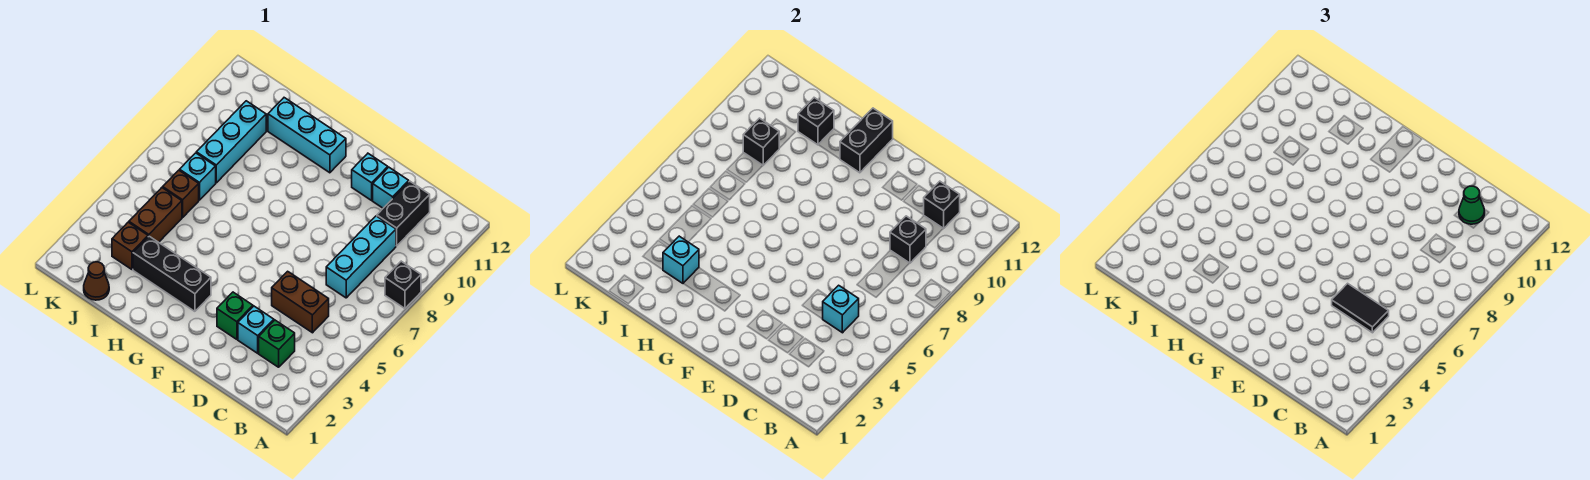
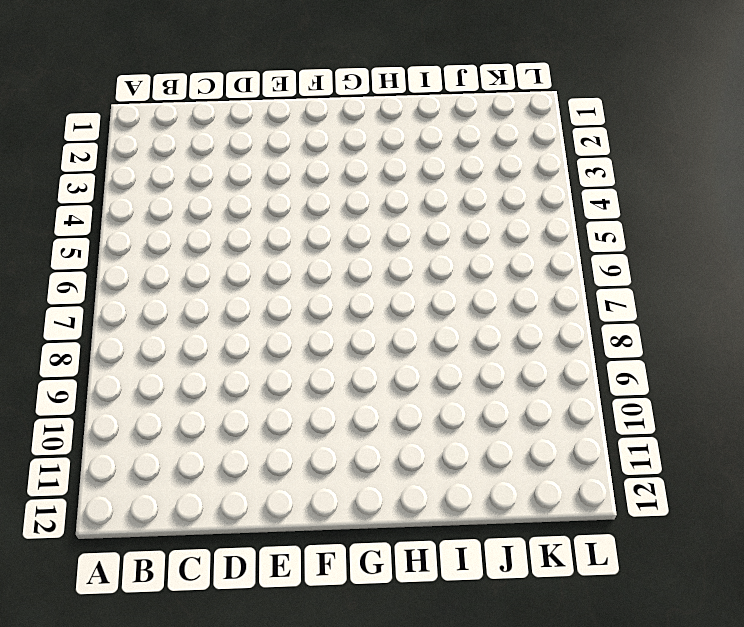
none -> black brick A8 level 1
none -> green brick C3 level 1
none -> brown brick C5:D5 level 1

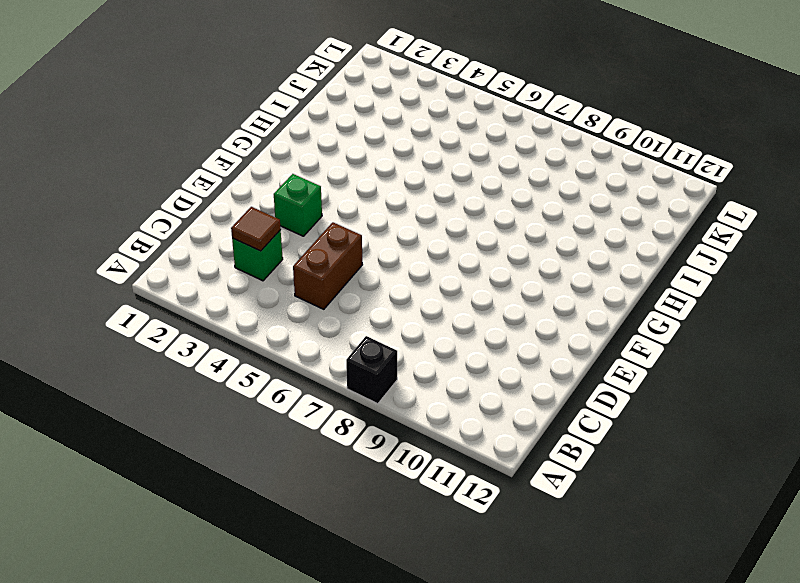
brown tile C3 level 2 -> none
none -> cyan brick C7:C9 level 1
none -> black brick C10:C11 level 1
none -> cyan brick D3 level 1

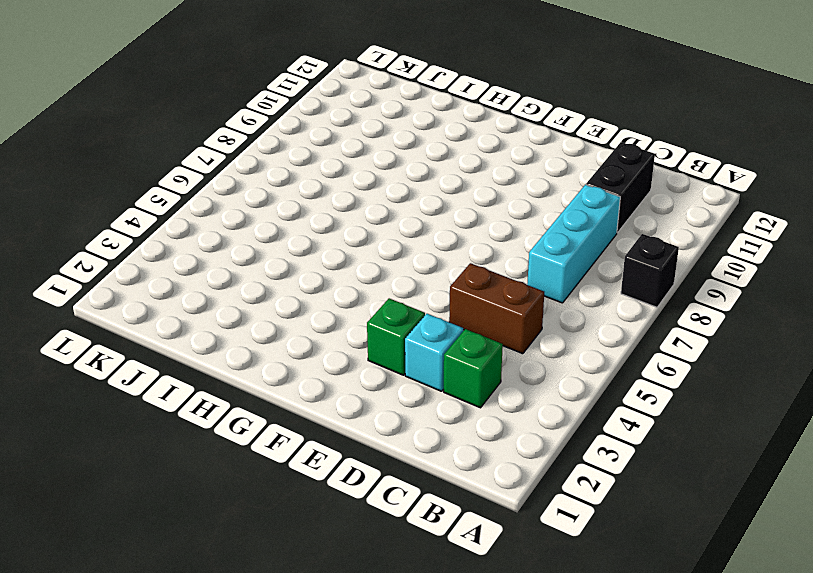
none -> cyan brick D11 level 1
none -> cyan brick E11 level 1
none -> black brick G3:I3 level 1

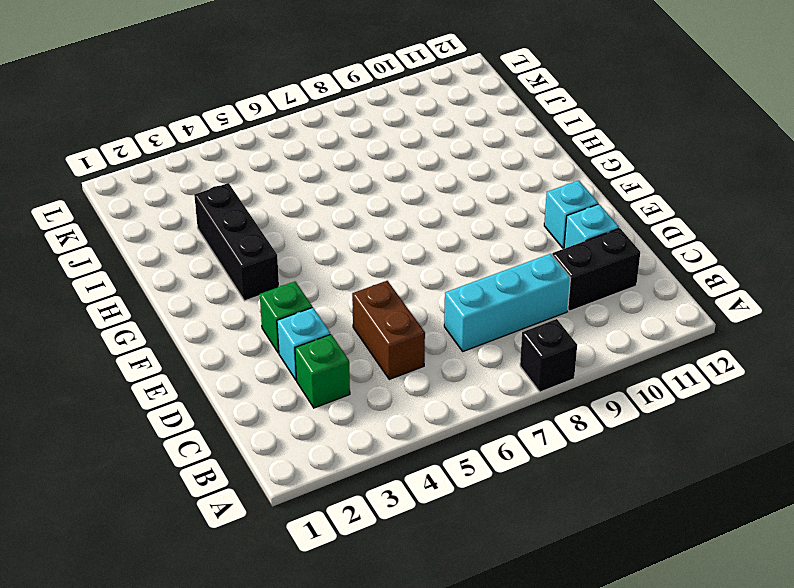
none -> cyan brick G11:I11 level 1
none -> brown cone J1 level 1
none -> brown brick J3 level 1

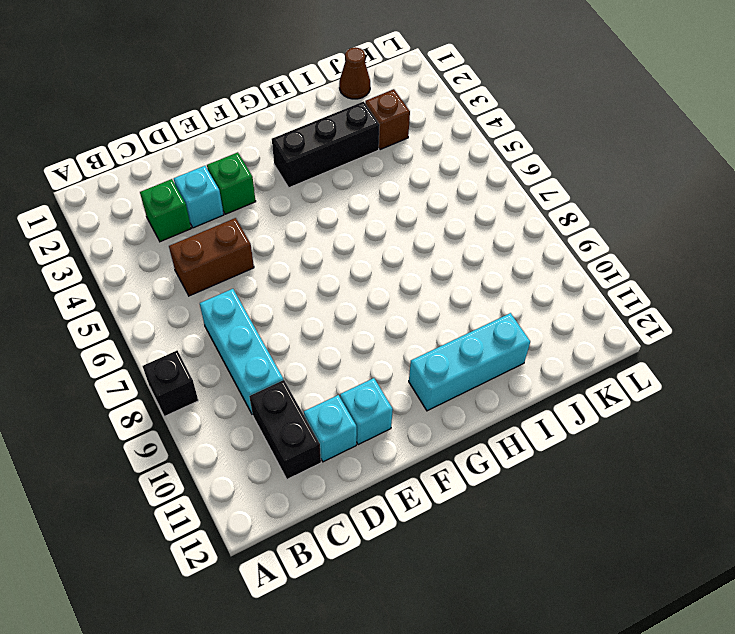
none -> brown brick J4:J5 level 1
none -> brown brick J6 level 1
none -> cyan brick J7 level 1

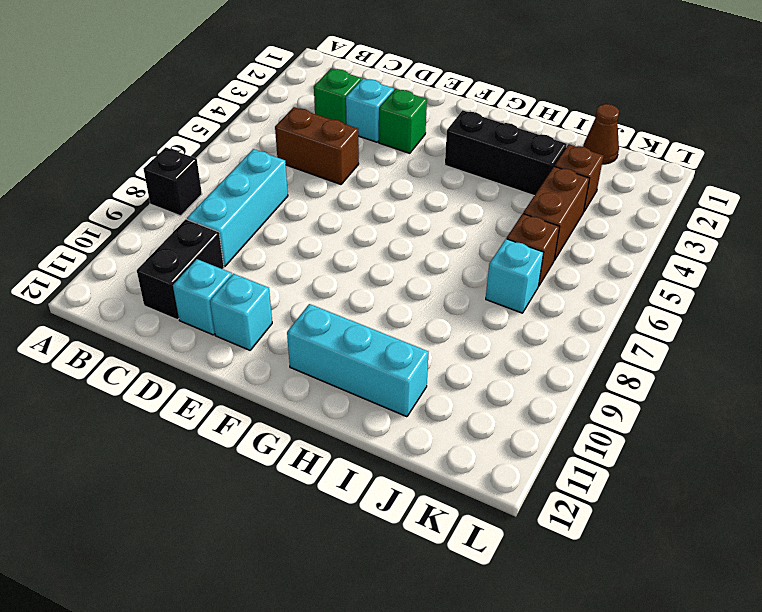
none -> cyan brick J8:J10 level 1
none -> cyan brick C5 level 2
none -> black brick C9 level 2

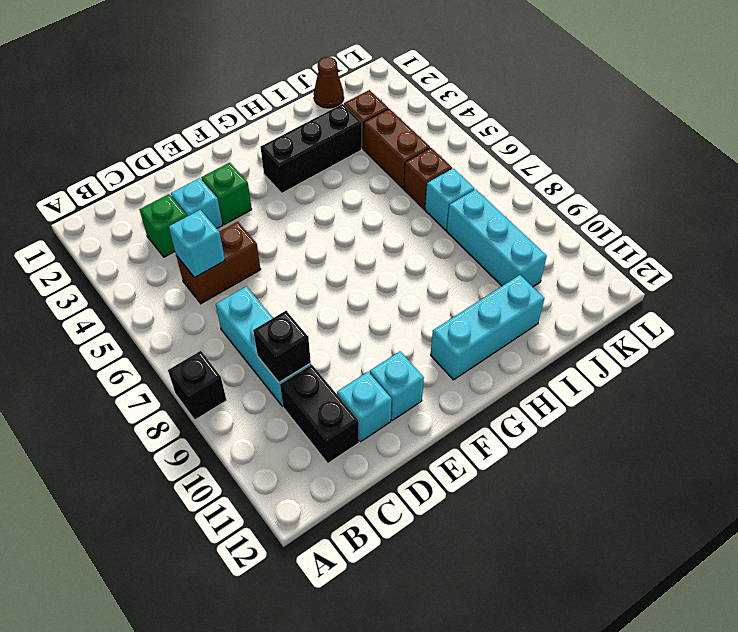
none -> black brick C11 level 2
none -> black brick G11:G12 level 2
none -> cyan brick I3 level 2

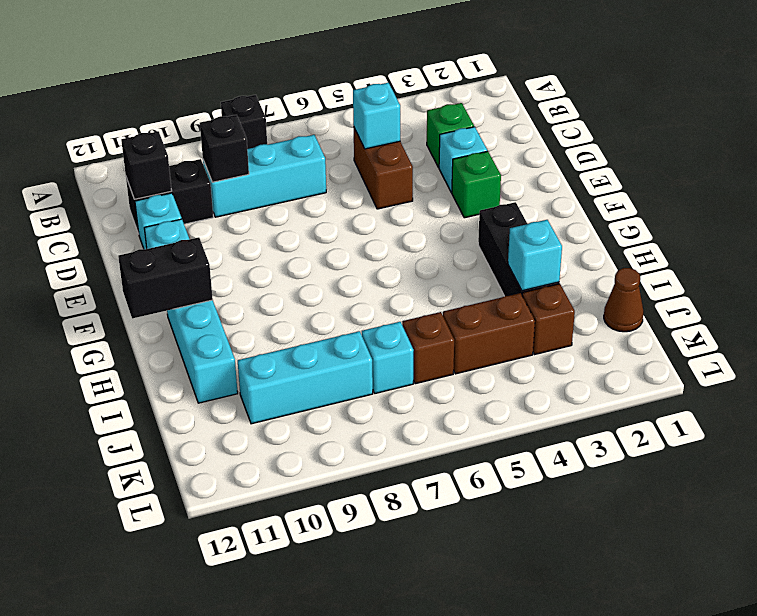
none -> black brick I11 level 2
none -> black brick J9 level 2
none -> black tile C5:D5 level 3

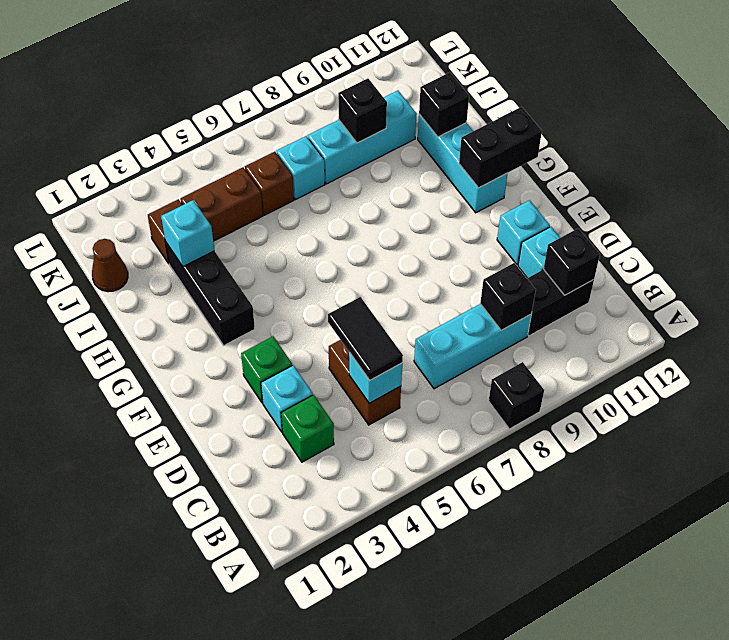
none -> green cone C11 level 3

